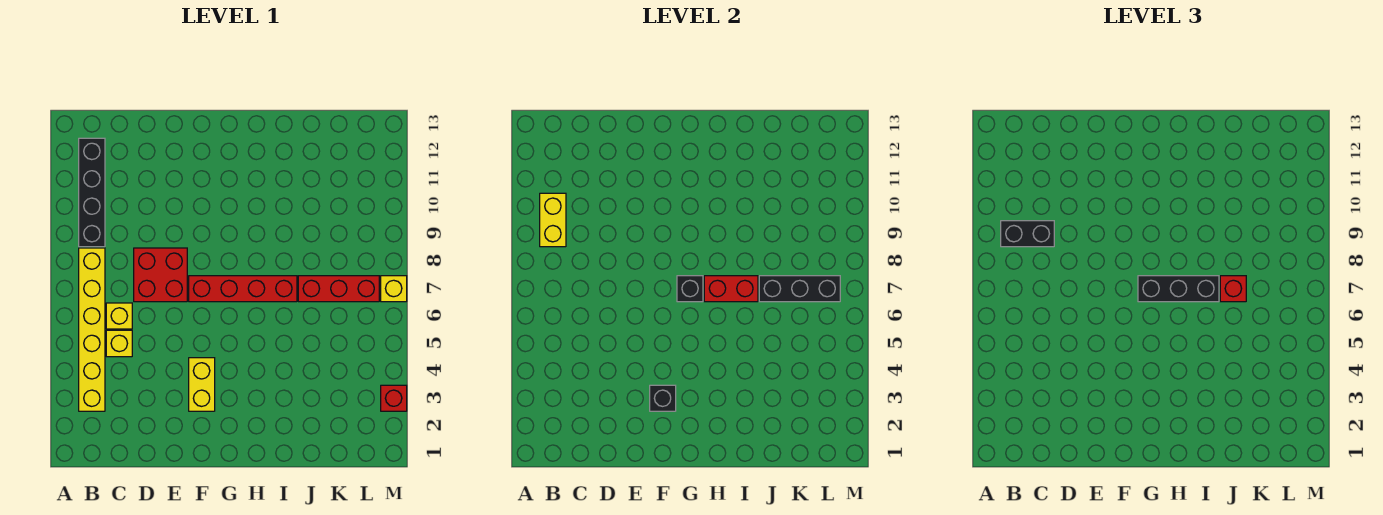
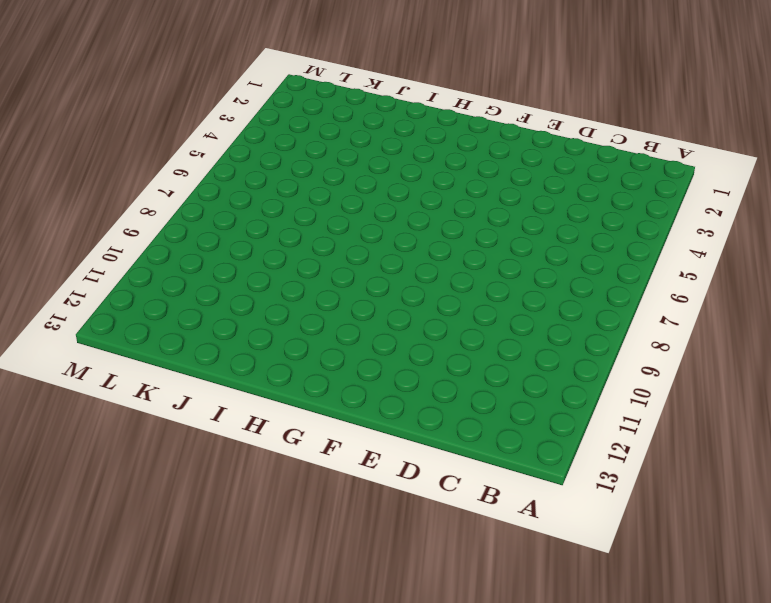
none -> yellow brick B3:B8 level 1
none -> black brick B9:B12 level 1
none -> yellow brick C5 level 1

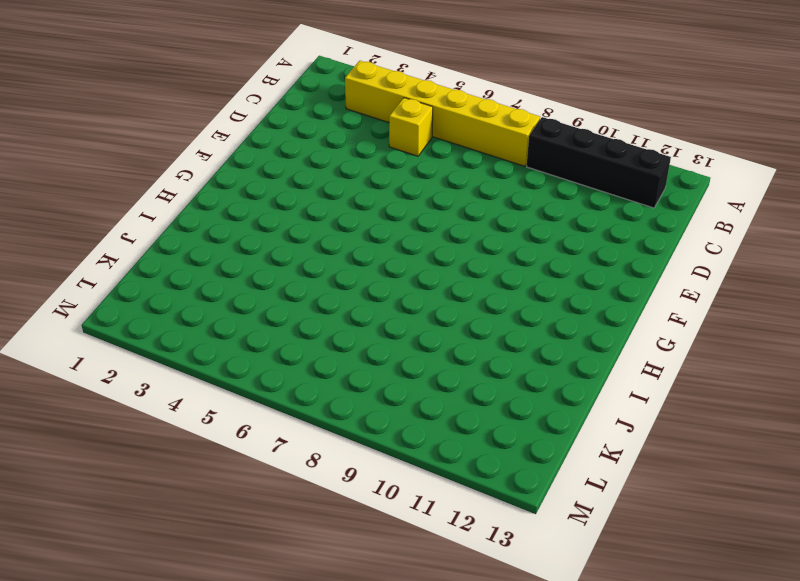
none -> yellow brick C6 level 1
none -> red brick D7:E8 level 1
none -> yellow brick F3:F4 level 1

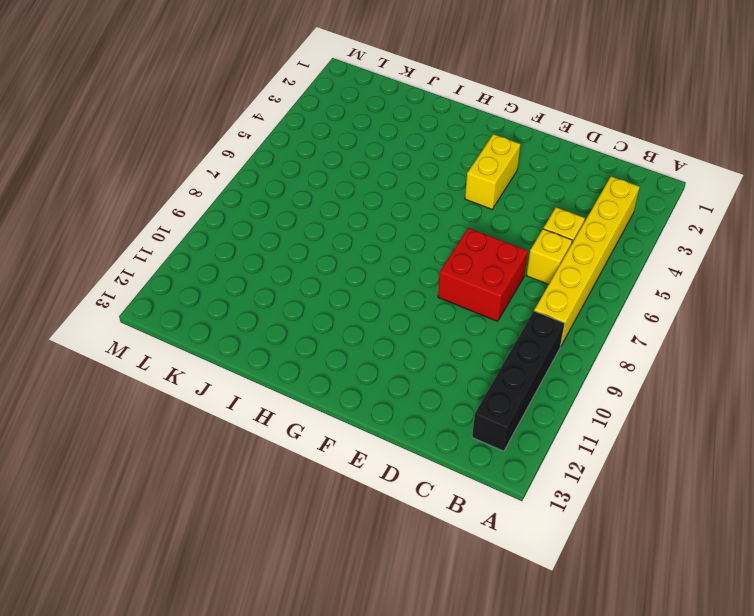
none -> red brick F7:I7 level 1
none -> red brick J7:L7 level 1
none -> red brick M3 level 1

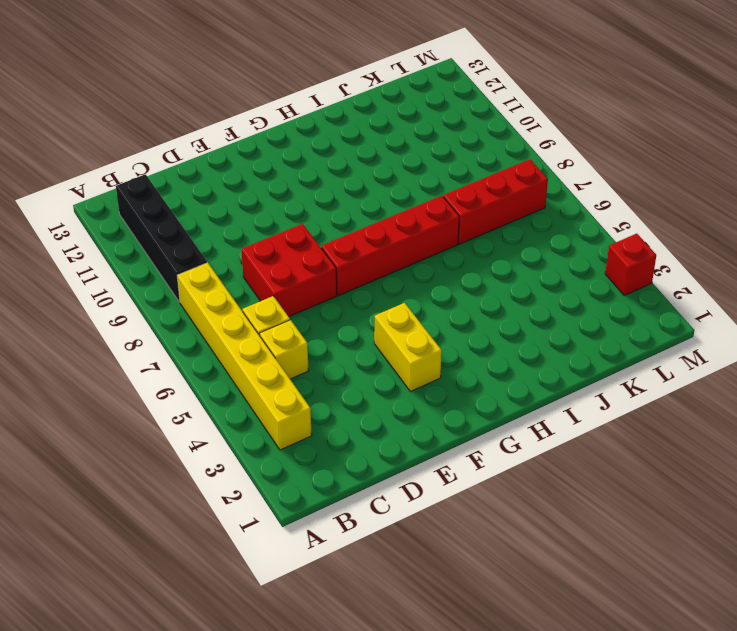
none -> yellow brick M7 level 1
none -> yellow brick B9:B10 level 2
none -> black brick F3 level 2

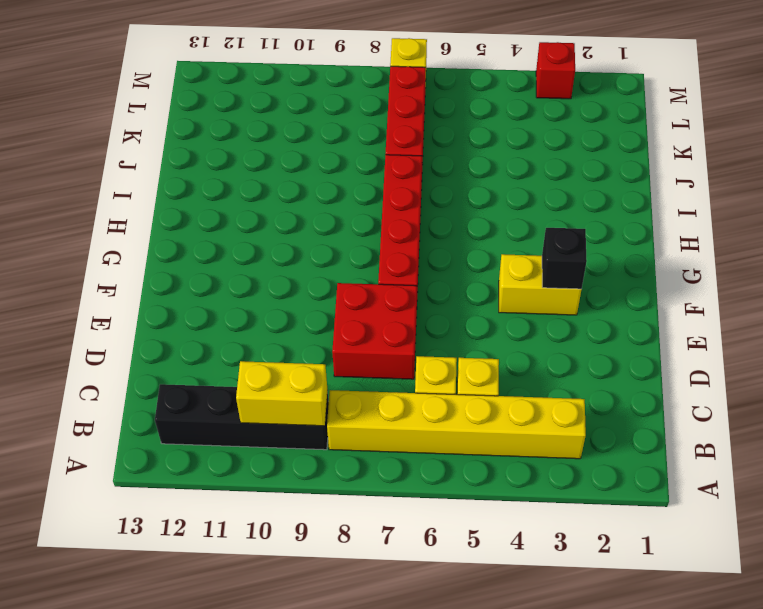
none -> black brick G7 level 2
none -> red brick H7:I7 level 2
none -> black brick J7:L7 level 2

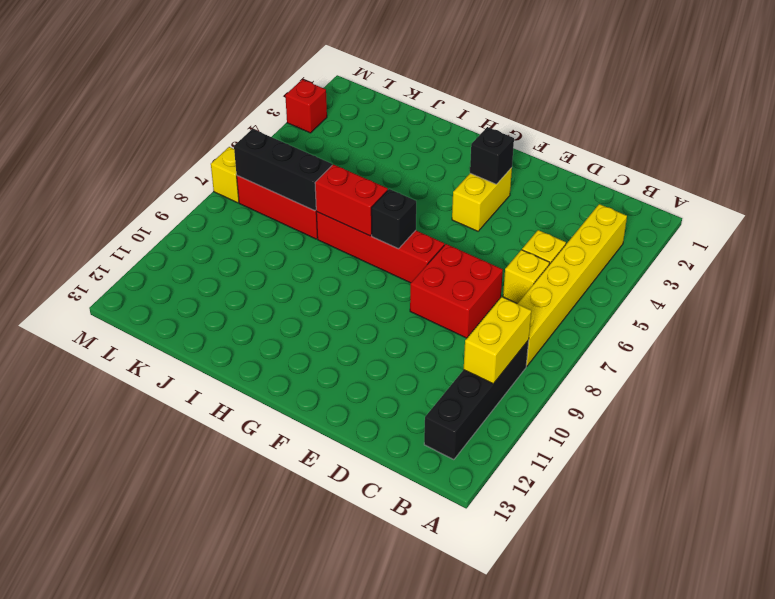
none -> black brick B9:C9 level 3
none -> black brick G7:I7 level 3
none -> red brick J7 level 3

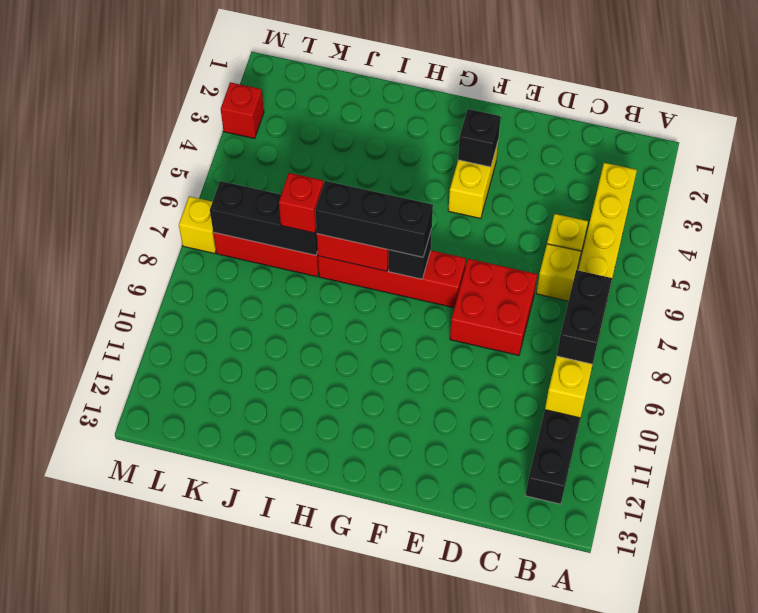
black brick B8:B9 level 3 -> black brick B9:C9 level 3

